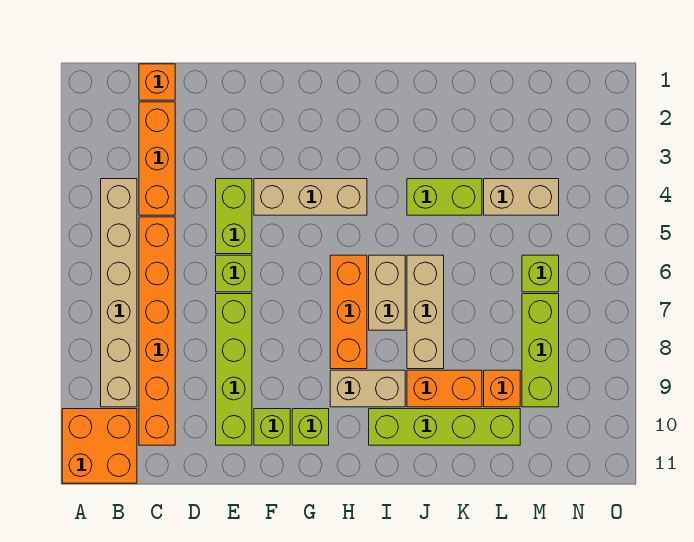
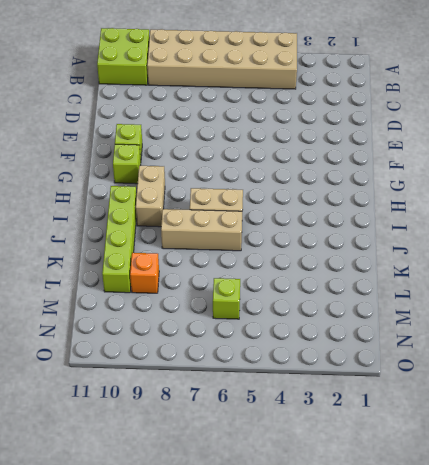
tan brick A4:B9 level 1 -> tan brick B4:B9 level 1
lime brick A10:B11 level 1 -> orange brick A10:B11 level 1
none -> orange brick C1 level 1
none -> orange brick C2:C4 level 1
none -> orange brick C5:C10 level 1

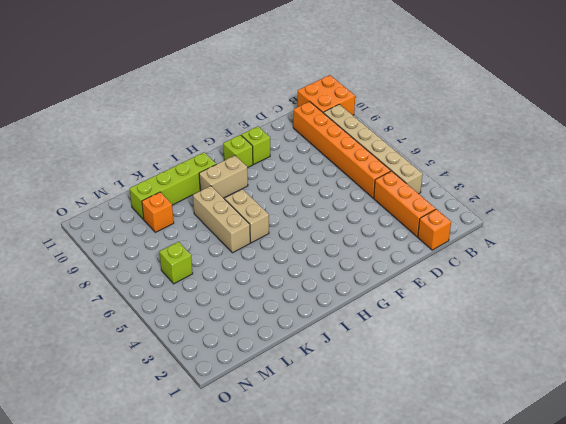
none -> lime brick E4:E5 level 1
none -> lime brick E6 level 1
none -> lime brick E7:E10 level 1

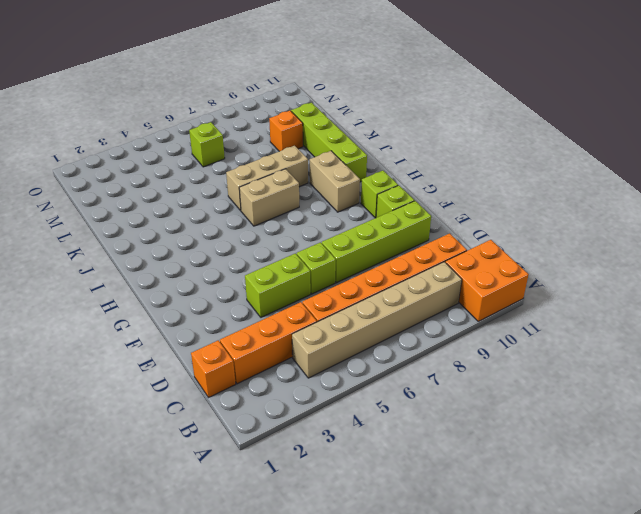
none -> tan brick F4:H4 level 1
none -> orange brick H6:H8 level 1
none -> lime brick J4:K4 level 1

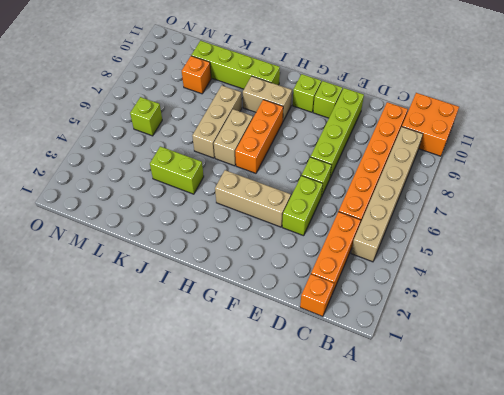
none -> orange brick J9:K9 level 1
none -> tan brick L4:M4 level 1
none -> lime brick M7:M9 level 1

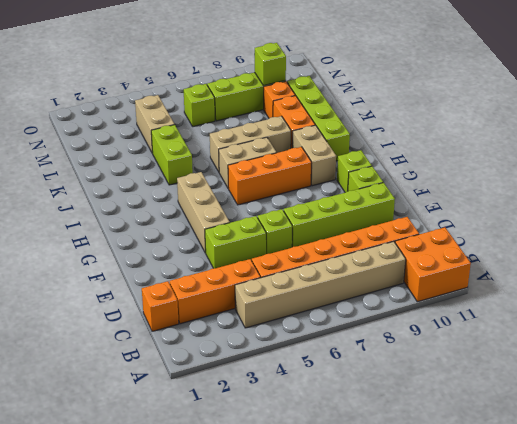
lime brick M9 level 2 -> none

